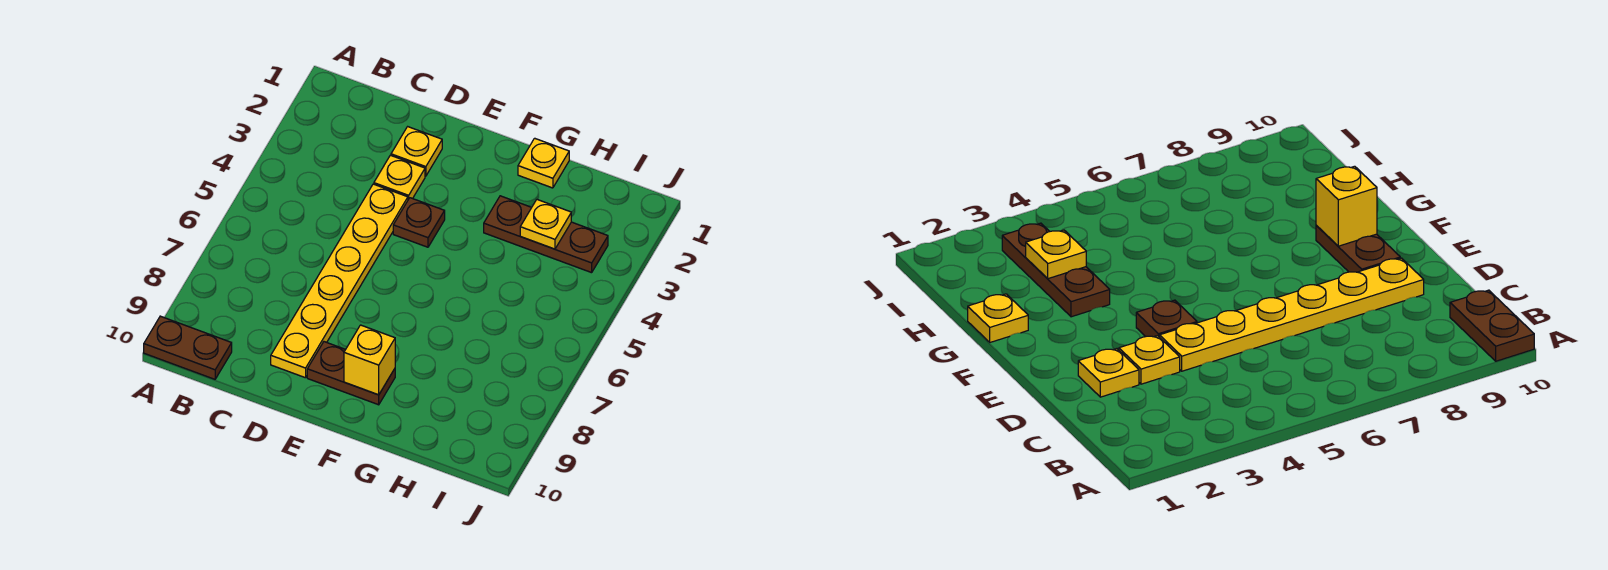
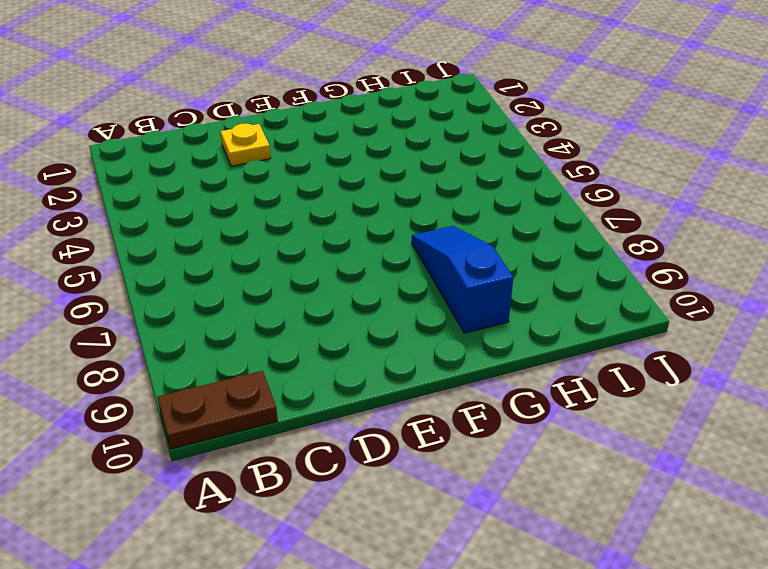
blue slope G7:G9 level 1 top 9 -> none
none -> yellow plate D3 level 1
none -> yellow plate D4:D9 level 1

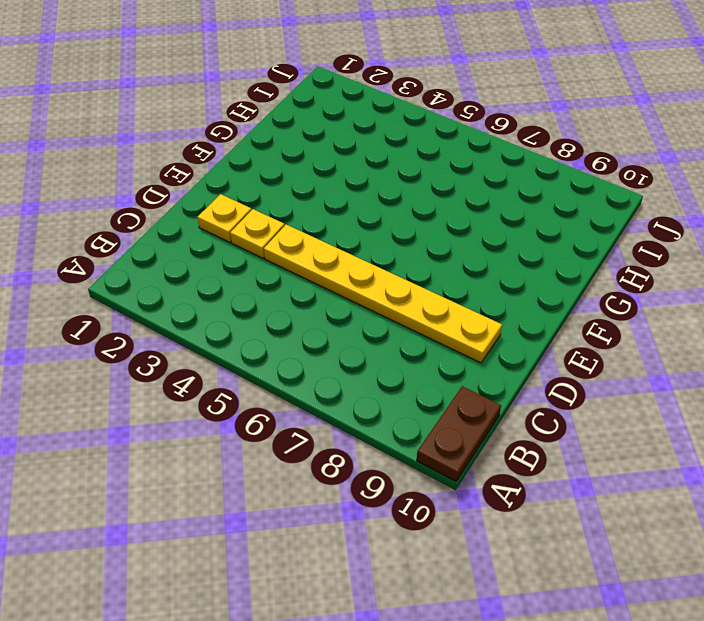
none -> brown plate E4 level 1
none -> brown plate E9:F9 level 1

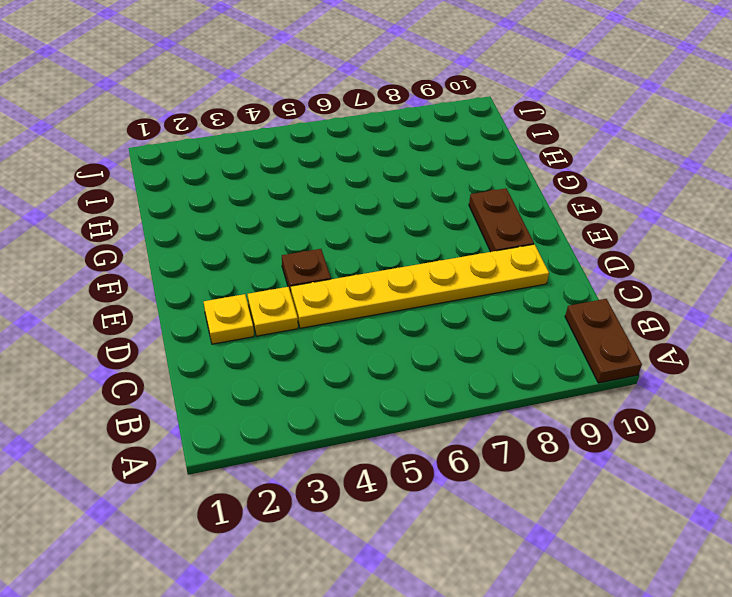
none -> yellow plate G1 level 1
none -> brown plate G3:I3 level 1

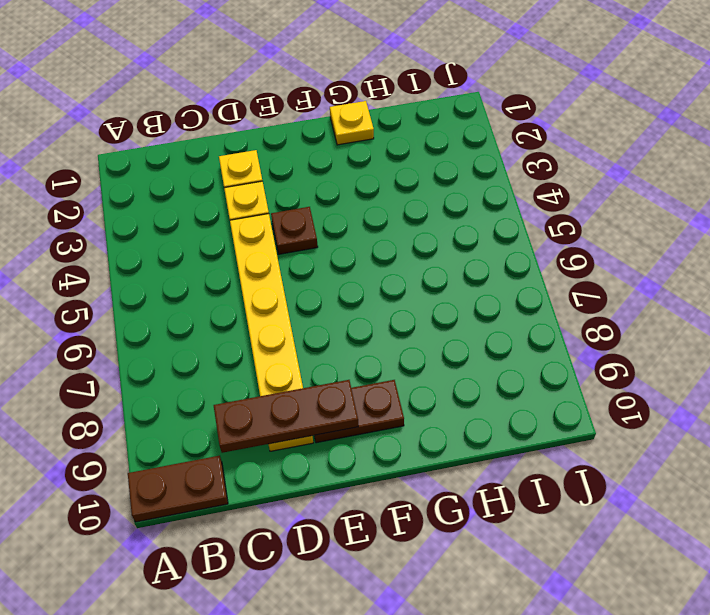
brown plate C9:E9 level 2 -> brown plate G3:I3 level 1
none -> yellow brick F9 level 2
none -> yellow plate H3 level 2

